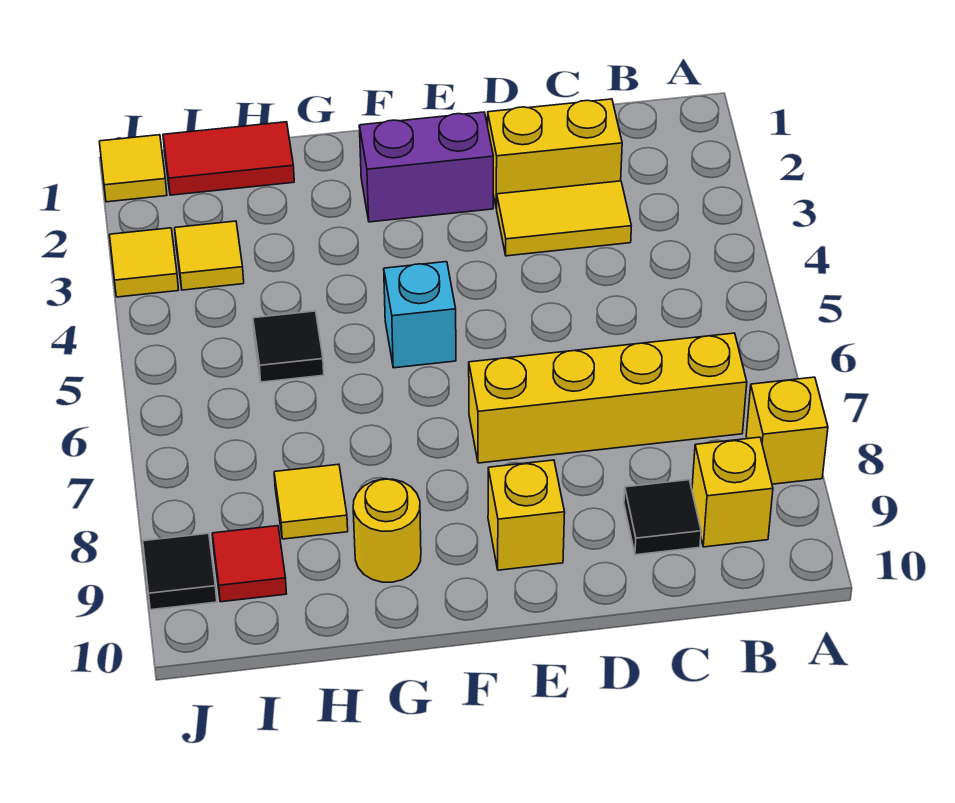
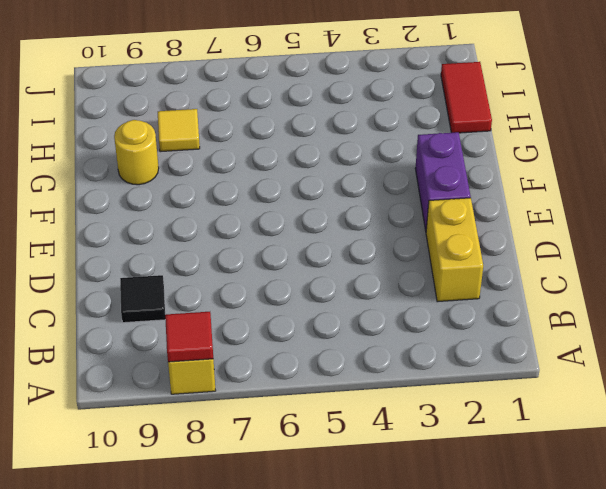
red tile A8 level 2 -> red tile I9 level 1
none -> yellow brick B7:E7 level 1
none -> yellow brick B9 level 1
none -> yellow tile C3:D3 level 1

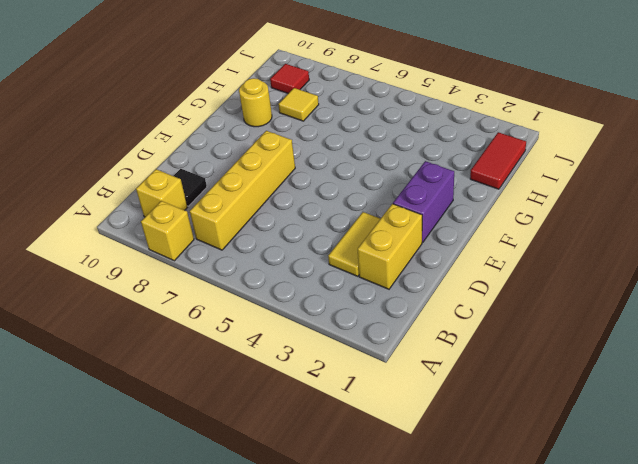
none -> yellow brick E9 level 1
none -> cyan brick F5 level 1
none -> black tile H5 level 1

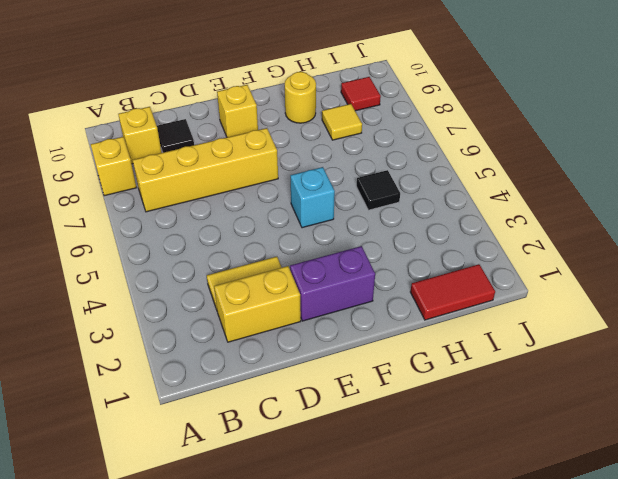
none -> yellow tile I3 level 1
none -> yellow tile J1 level 1
none -> yellow tile J3 level 1

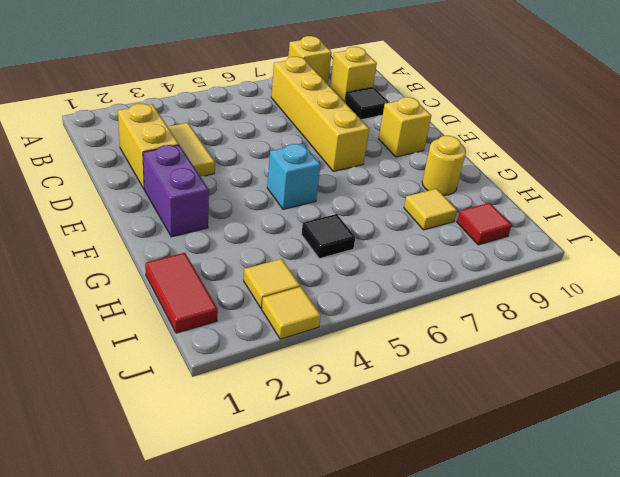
none -> yellow tile J1 level 1
none -> black tile J9 level 1

